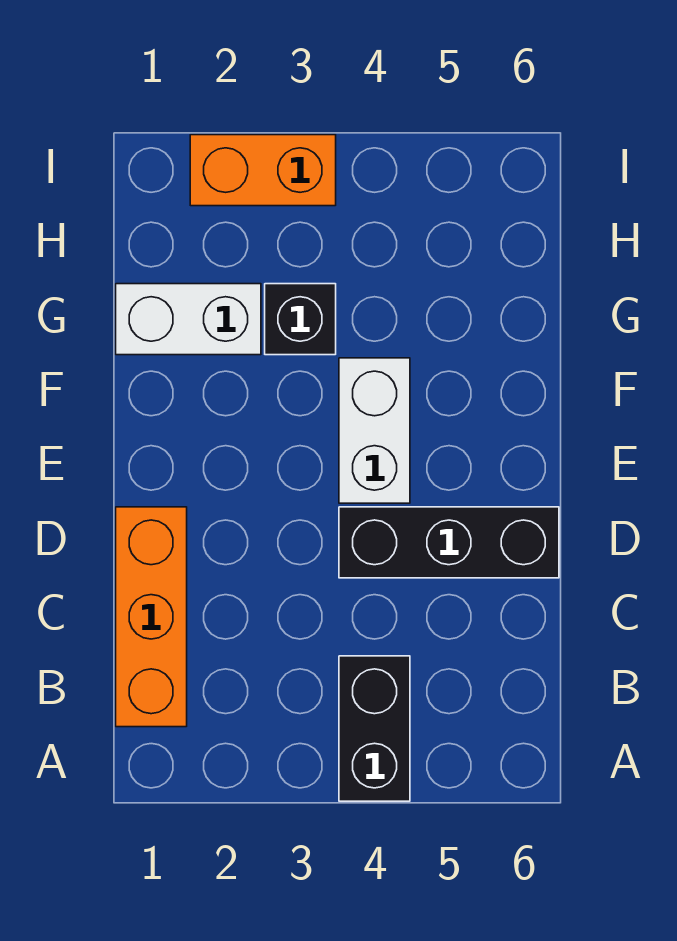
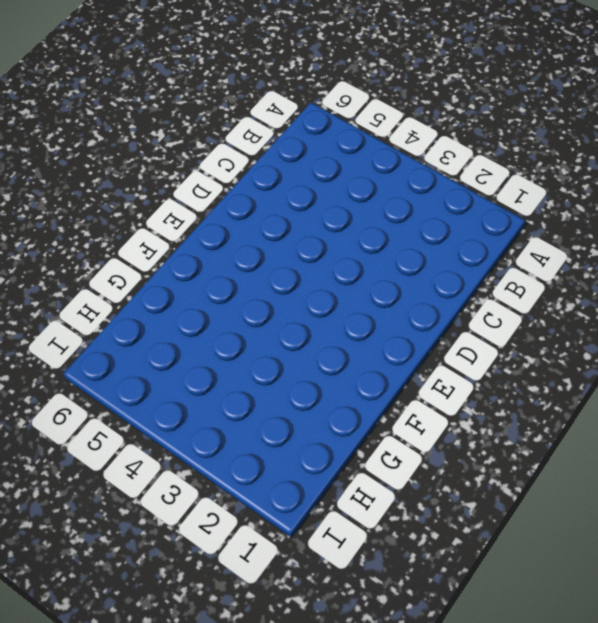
none -> black brick A4:B4 level 1
none -> orange brick B1:D1 level 1

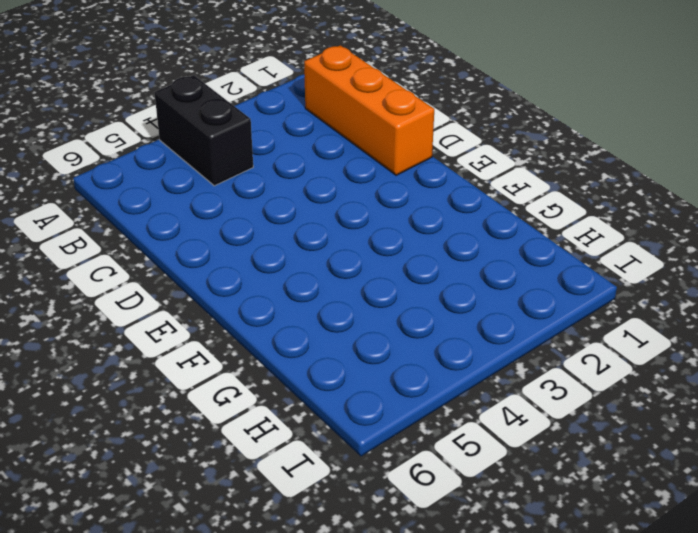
none -> black brick D4:D6 level 1
none -> white brick E4:F4 level 1

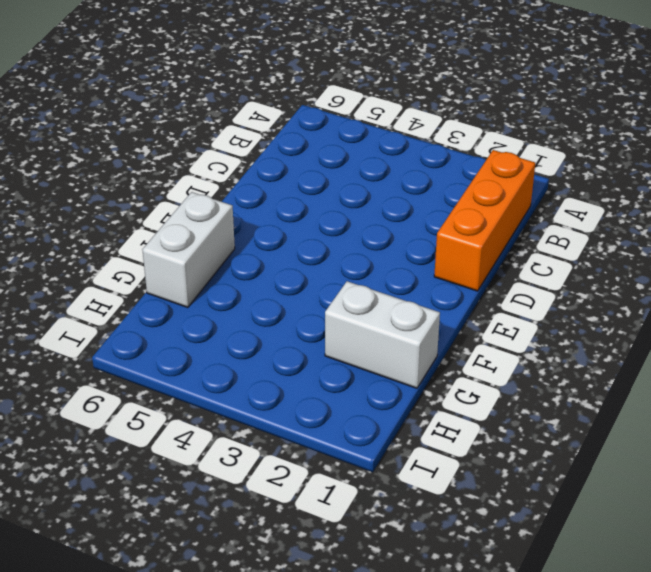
white brick F6:G6 level 1 -> white brick E4:F4 level 1
none -> black brick A4:B4 level 1
none -> black brick D4:D6 level 1

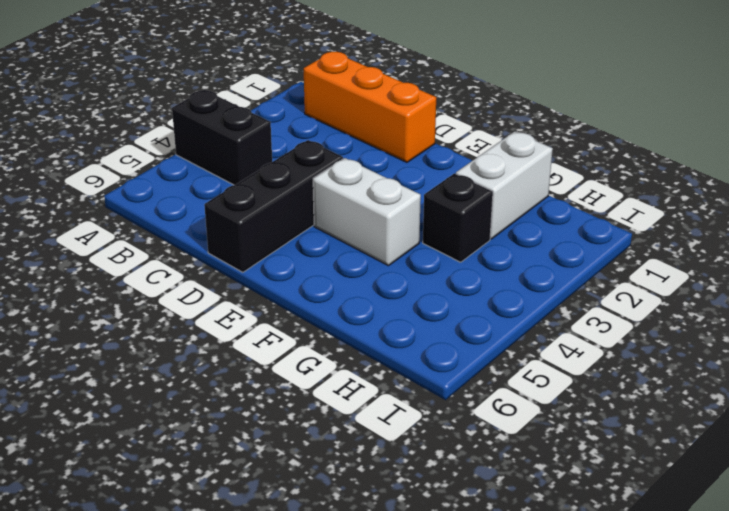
none -> orange brick I2:I3 level 1

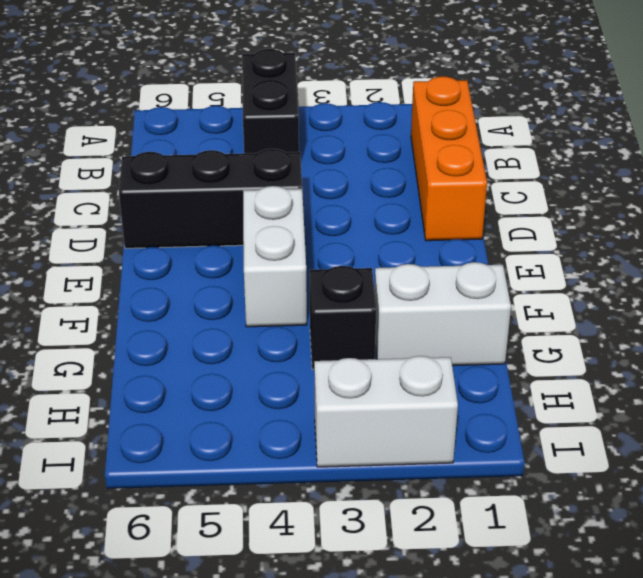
white brick I2:I3 level 1 -> orange brick I2:I3 level 1

